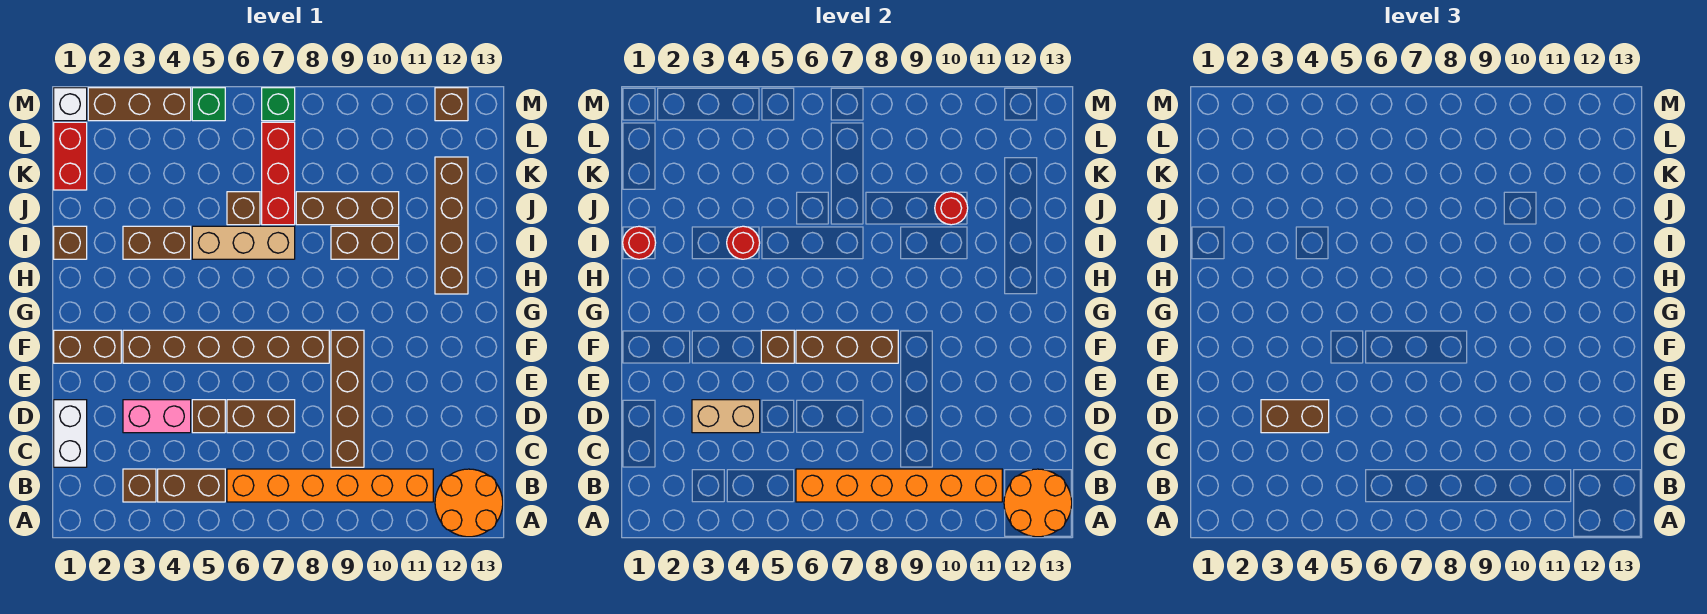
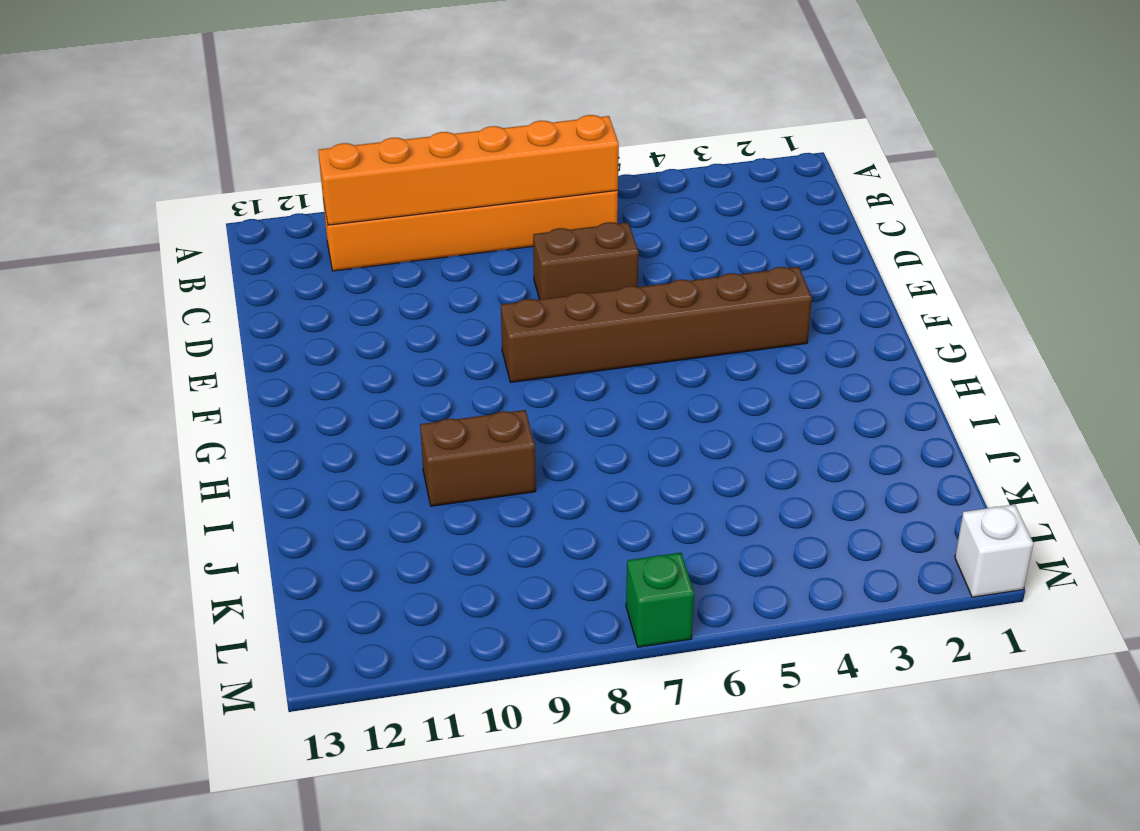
none -> orange round brick A12:B13 level 1
none -> brown brick B3 level 1
none -> brown brick B4:B5 level 1
none -> white brick C1:D1 level 1

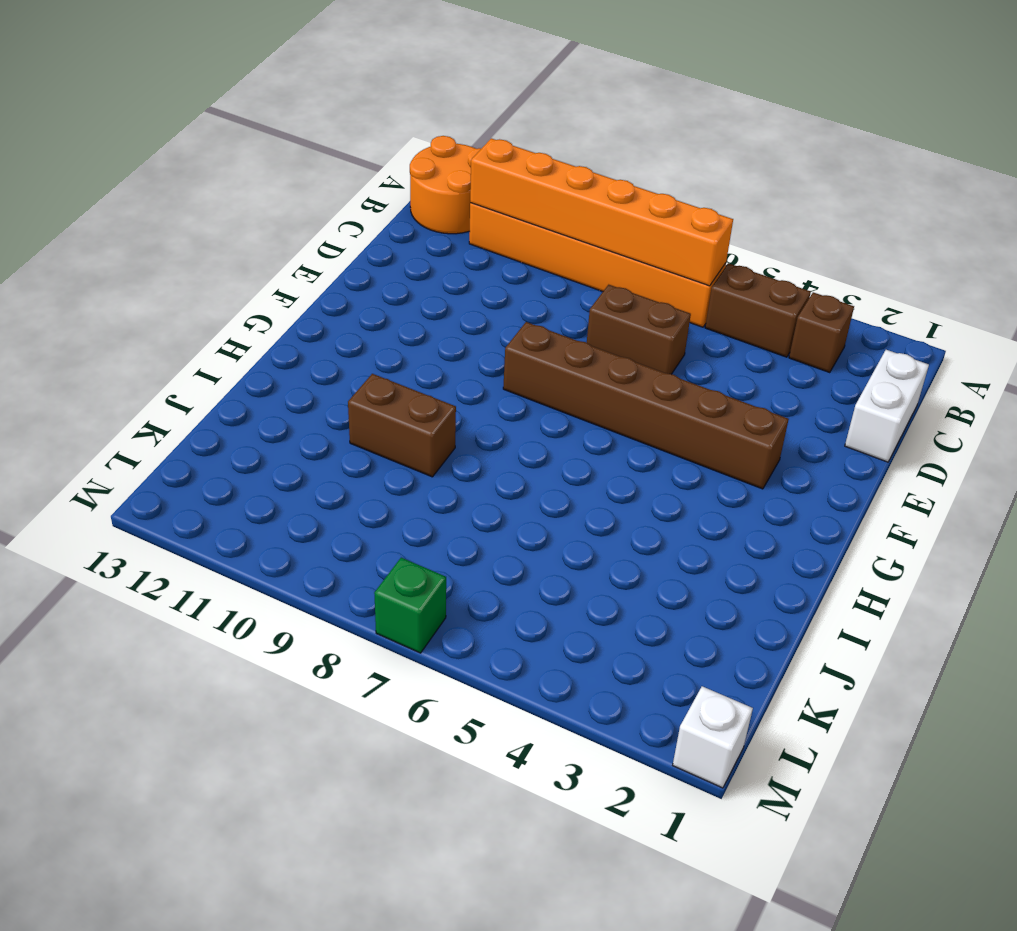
none -> brown brick C9:F9 level 1
none -> pink brick D3:D4 level 1
none -> brown brick D5 level 1
none -> brown brick F1:F2 level 1

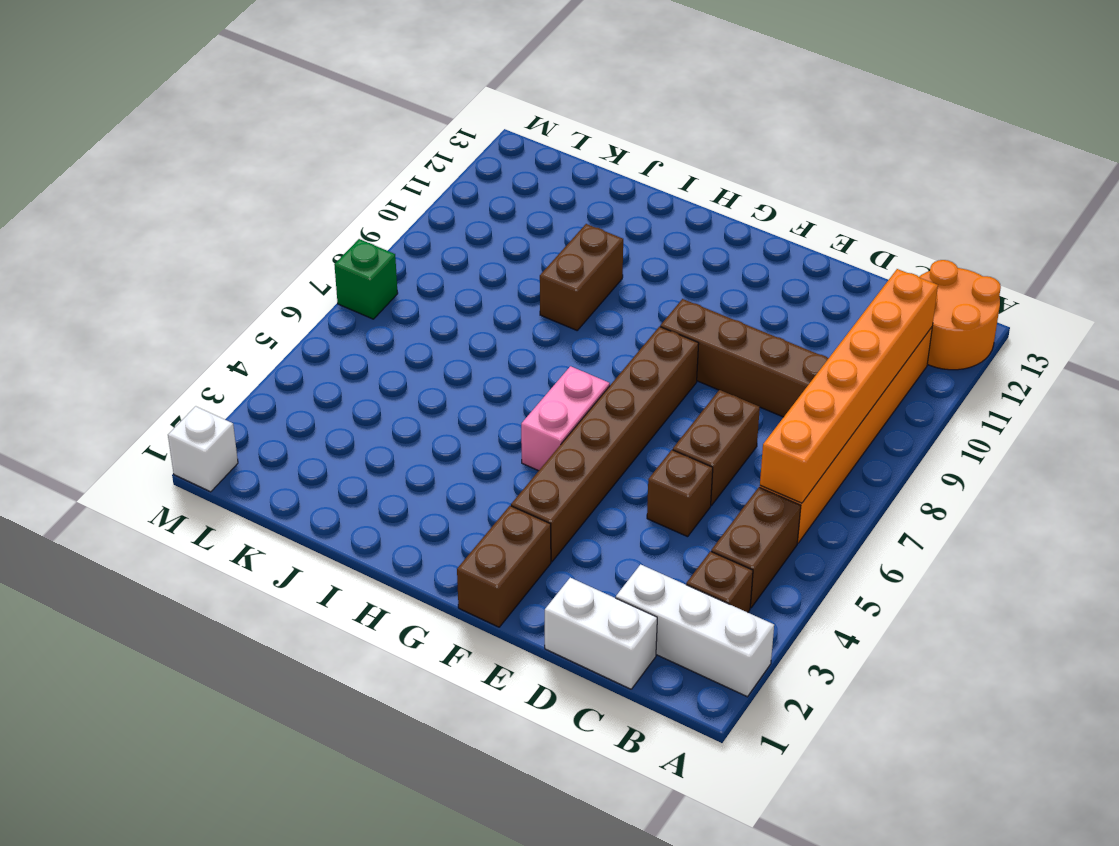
white brick A2:C2 level 1 -> none
pink brick G5:G6 level 1 -> pink brick D3:D4 level 1
none -> brown brick H12:K12 level 1
none -> brown brick I1 level 1
none -> brown brick I3:I4 level 1
none -> tan brick I5:I7 level 1

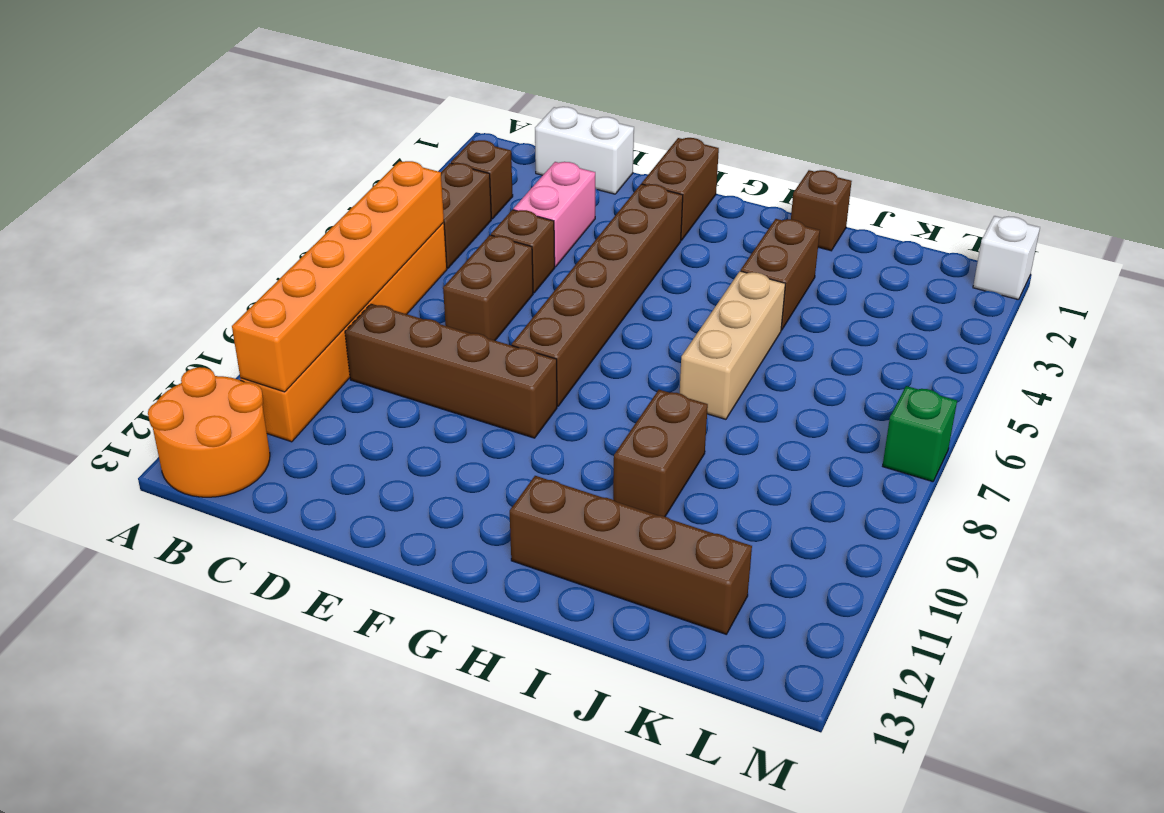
none -> brown brick J6 level 1
none -> red brick J7:L7 level 1
none -> brown brick J8:J10 level 1
none -> red brick K1:L1 level 1

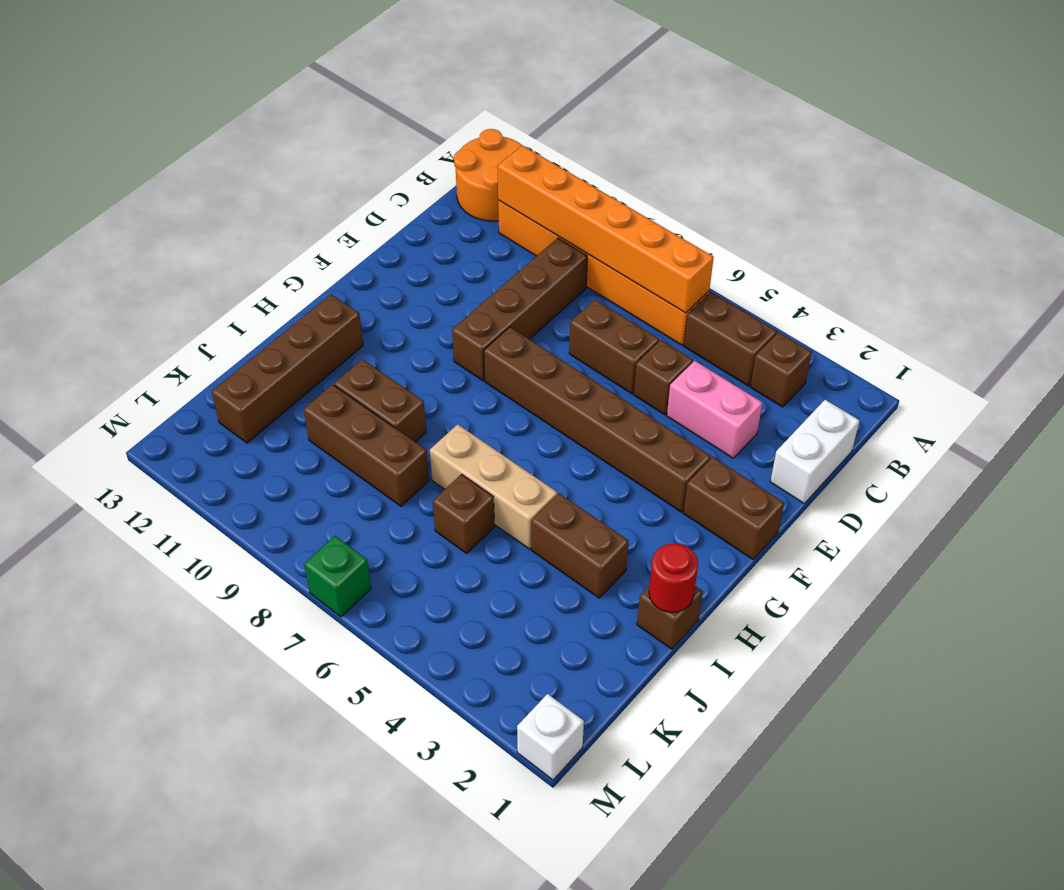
none -> red brick J7:L7 level 1
none -> red brick K1:L1 level 1
none -> brown brick M2:M4 level 1
none -> green brick M5 level 1

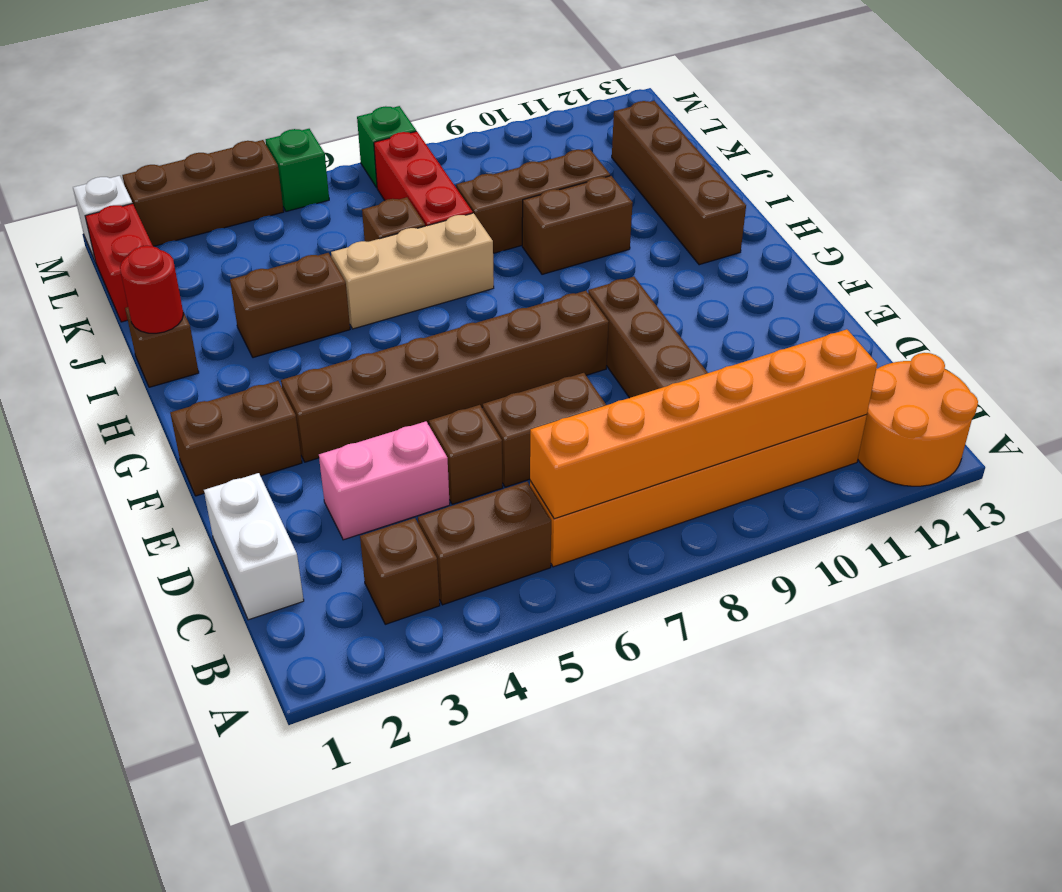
none -> brown brick M12 level 1
none -> orange round brick A12:B13 level 2
none -> tan brick D3:D4 level 2
none -> brown brick F5 level 2

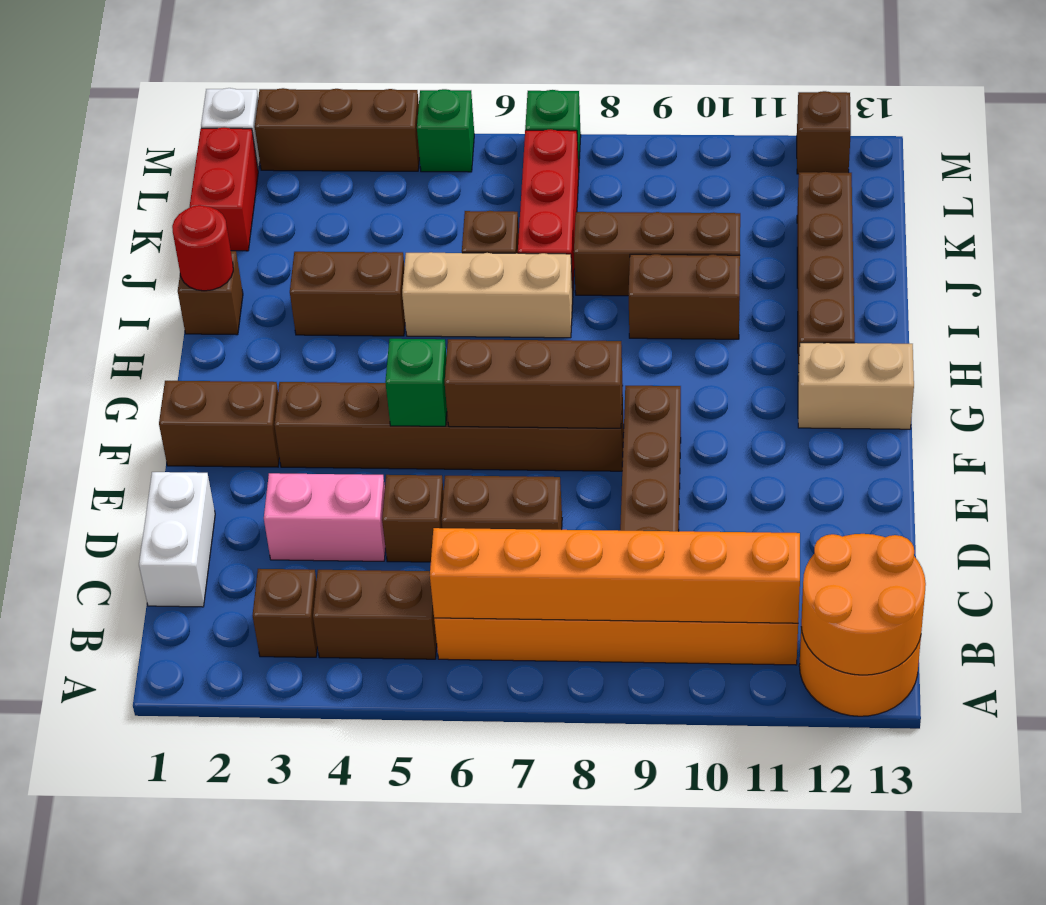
green brick F5 level 2 -> brown brick F5 level 2
tan brick G12:G13 level 1 -> tan brick D3:D4 level 2
none -> red round brick I4 level 2
none -> red round brick J10 level 2
none -> brown brick D3:D4 level 3

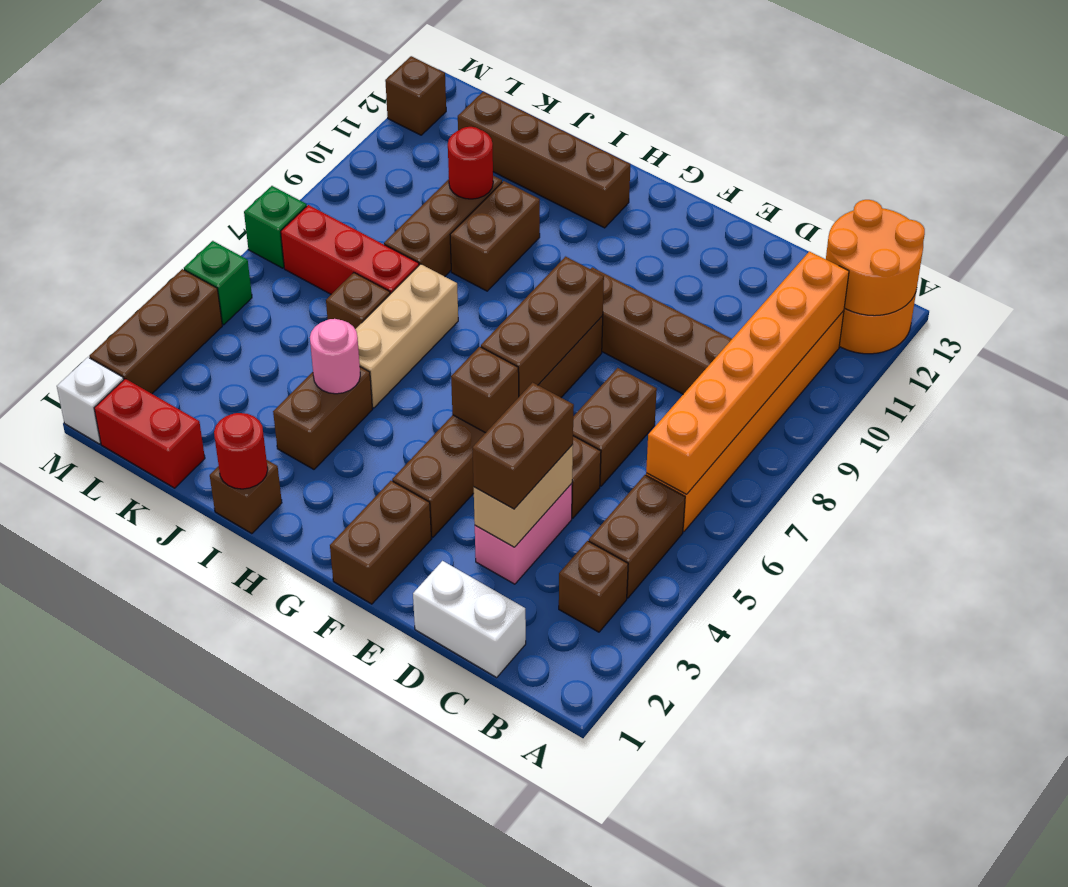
pink round brick I4 level 2 -> red round brick I4 level 2

